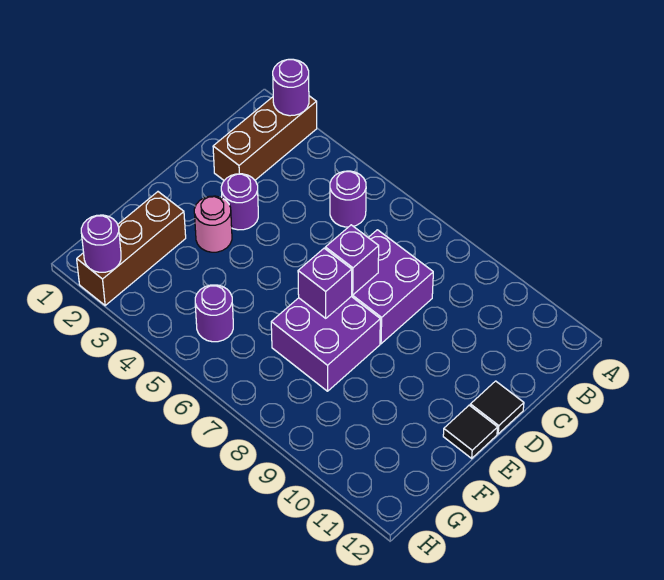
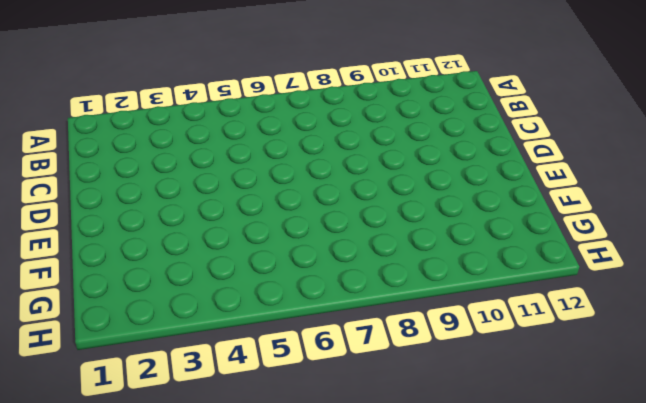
none -> brown brick A2:C2 level 1
none -> purple round brick B5 level 1
none -> purple brick C7:D8 level 1

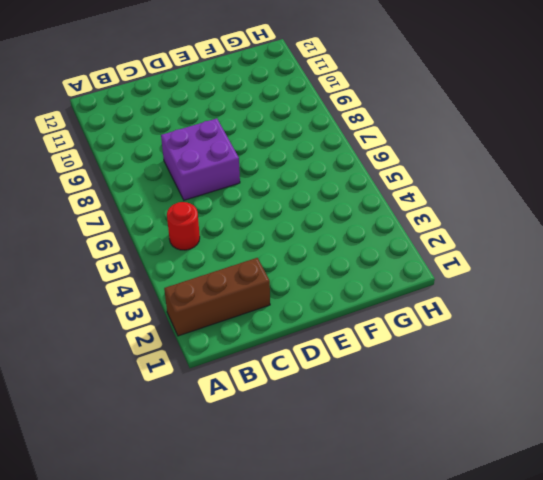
red round brick B5 level 1 -> purple round brick B5 level 1
none -> purple round brick D3 level 1
none -> black tile D12 level 1
none -> pink round brick E3 level 1

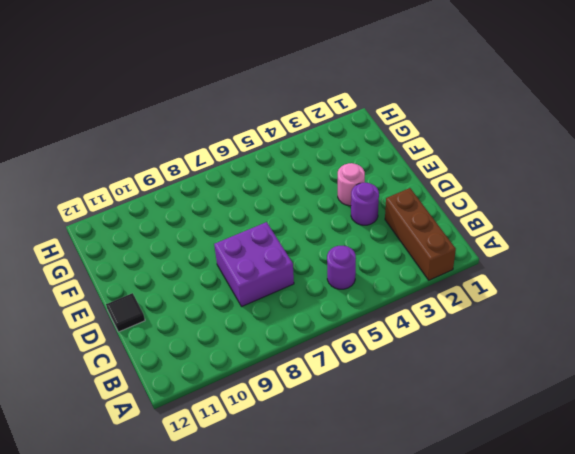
none -> purple brick E7:F8 level 1
none -> black tile E12 level 1
none -> brown brick F2:H2 level 1

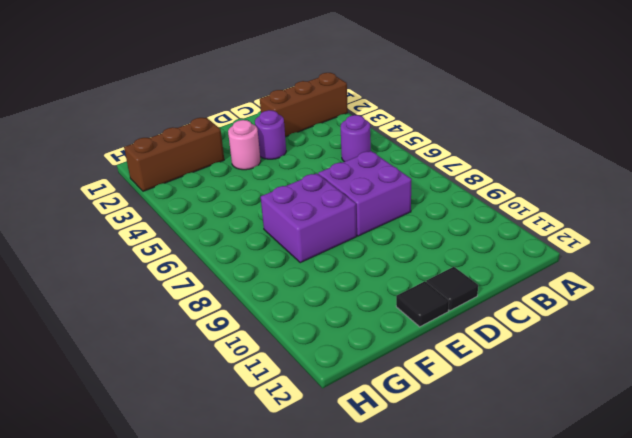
none -> purple round brick G5 level 1
none -> purple round brick A2 level 2
none -> purple brick D7 level 2

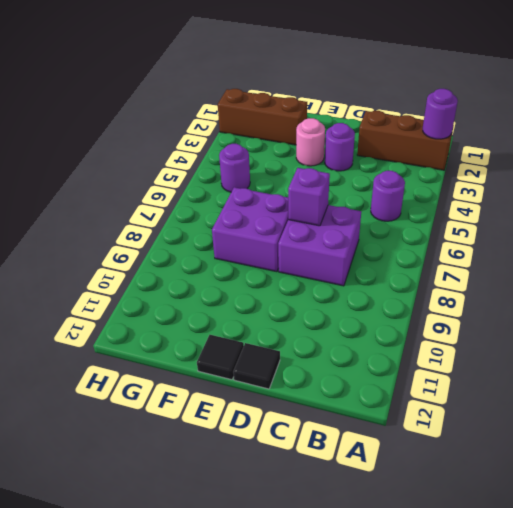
none -> purple brick E7 level 2
none -> purple round brick H2 level 2

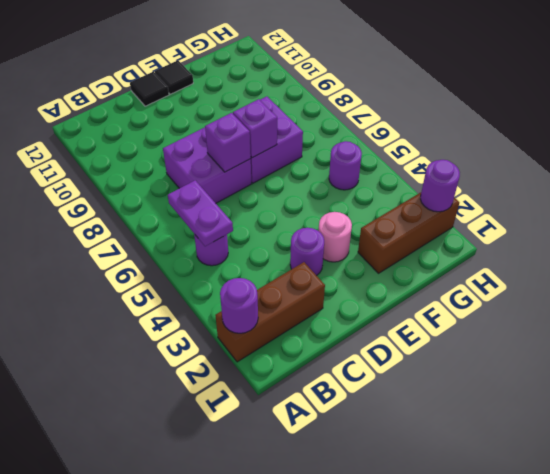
purple plate B5:B6 level 2 -> none

